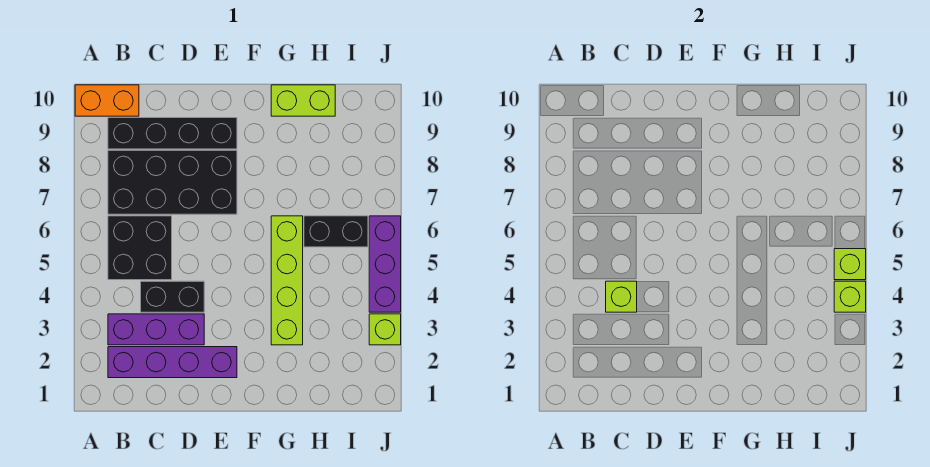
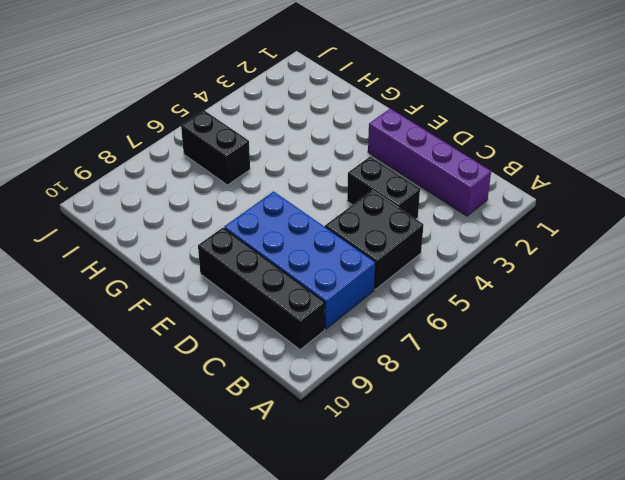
blue brick B7:E8 level 1 -> black brick B7:E8 level 1
none -> orange brick A10:B10 level 1
none -> purple brick B3:D3 level 1
none -> lime brick G3:G6 level 1

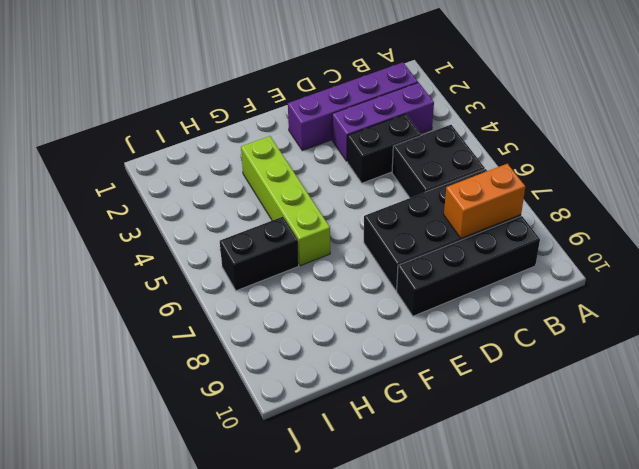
orange brick B8:C8 level 2 -> orange brick A10:B10 level 1
none -> lime brick G10:H10 level 1
none -> lime brick J3 level 1
none -> purple brick J4:J6 level 1

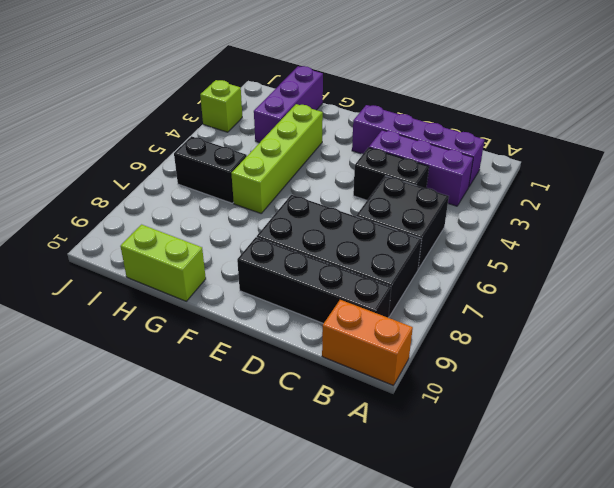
purple brick H1:H3 level 1 -> purple brick J4:J6 level 1
none -> lime brick C4 level 2
none -> lime brick J4 level 2
none -> lime brick J5 level 2

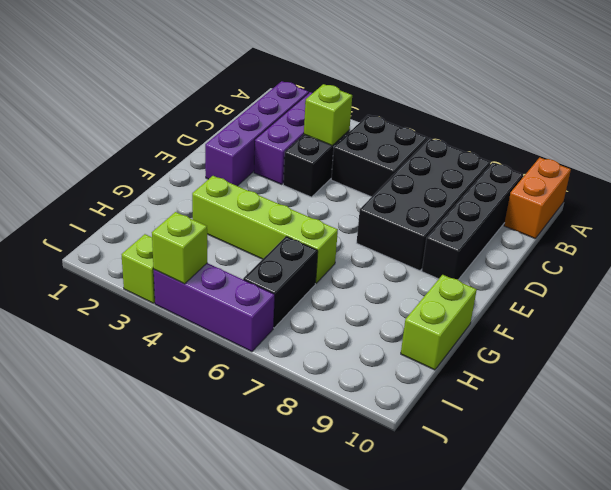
none -> lime brick J5 level 2

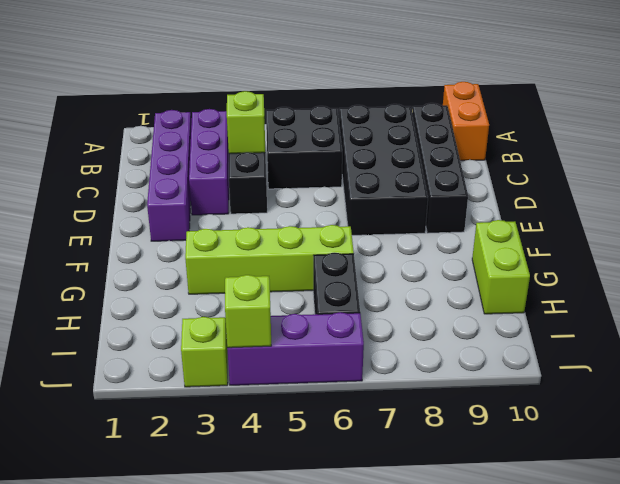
none -> lime brick J5 level 2

